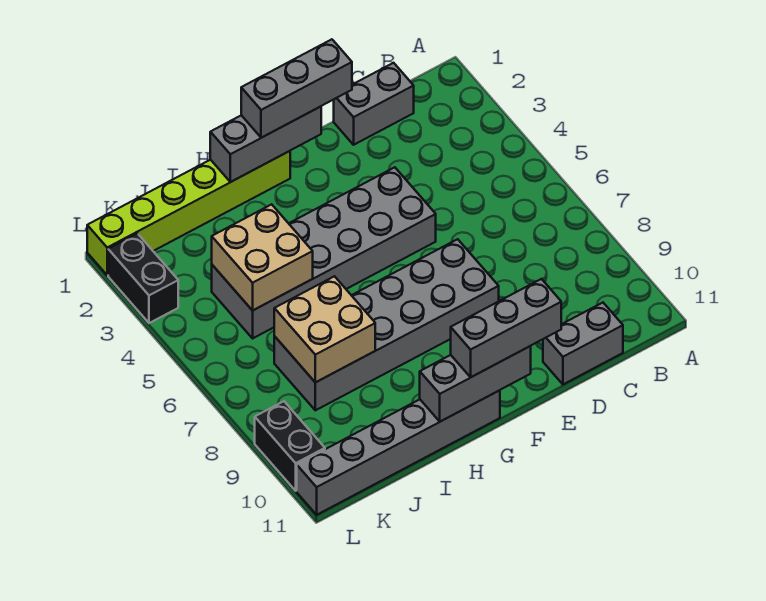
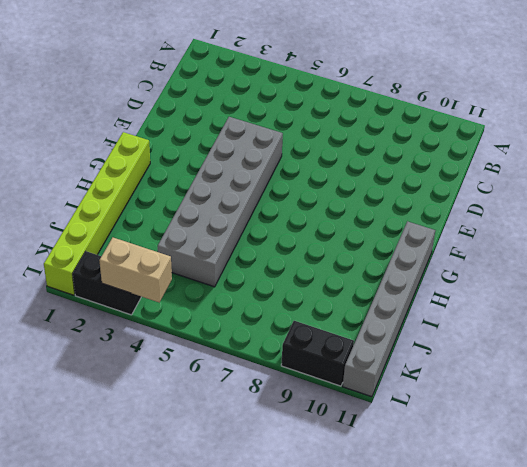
tan brick L3:L4 level 2 -> none
none -> grey brick C1:D1 level 1
none -> grey brick C11:D11 level 1
none -> grey brick E7:J8 level 1

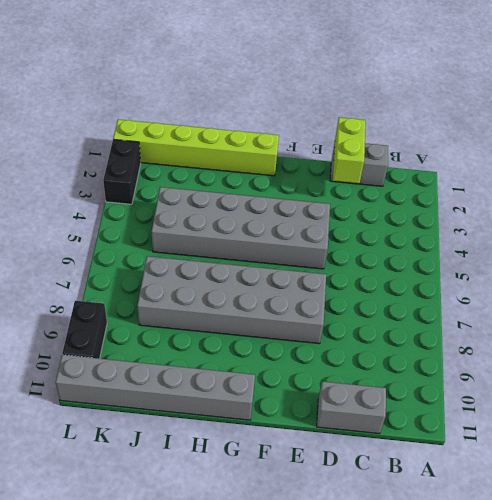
lime brick D1:D2 level 2 -> none
none -> grey brick F1:H1 level 2
none -> grey brick F11:H11 level 2
none -> tan brick I4:J5 level 2

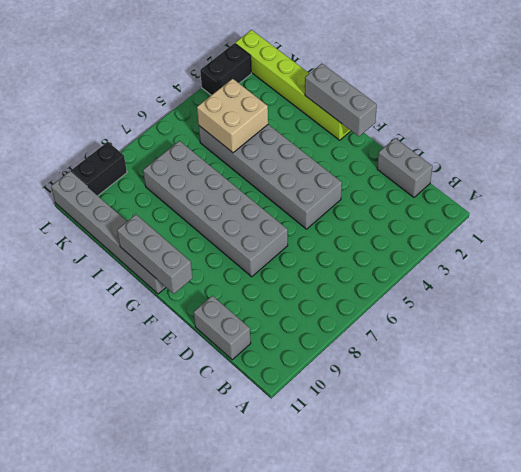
none -> tan brick I7:J8 level 2
none -> grey brick E1:G1 level 3
none -> grey brick E11:G11 level 3

